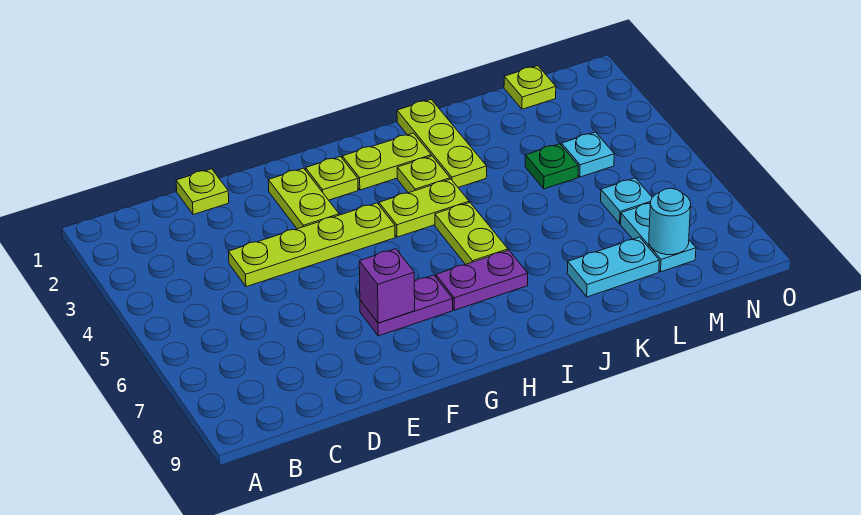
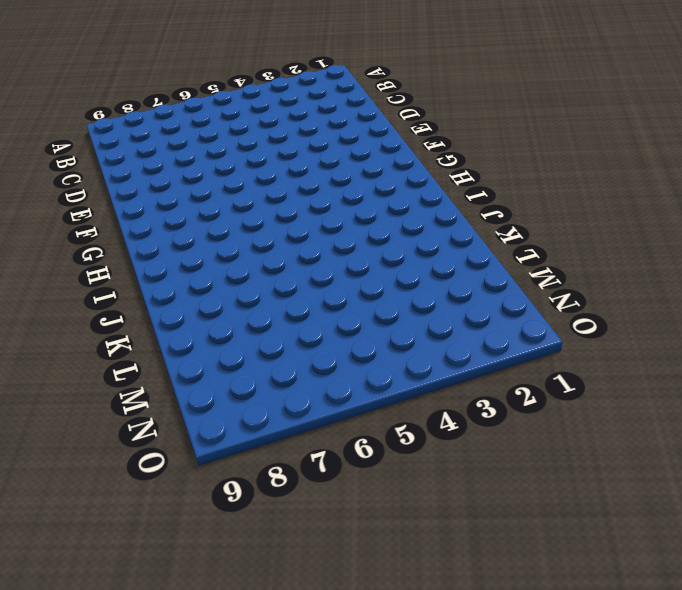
none -> lime plate D1 level 1
none -> lime plate D4:G4 level 1
none -> lime plate F2:F3 level 1

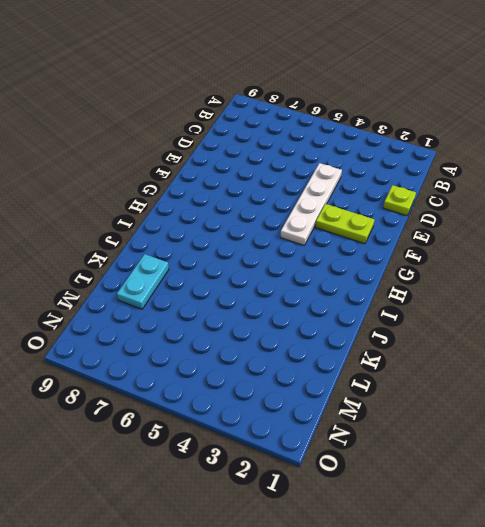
white plate D4:G4 level 1 -> lime plate D4:G4 level 1
none -> purple plate F7:G7 level 1
none -> lime plate G2 level 1
none -> lime plate H2:I2 level 1

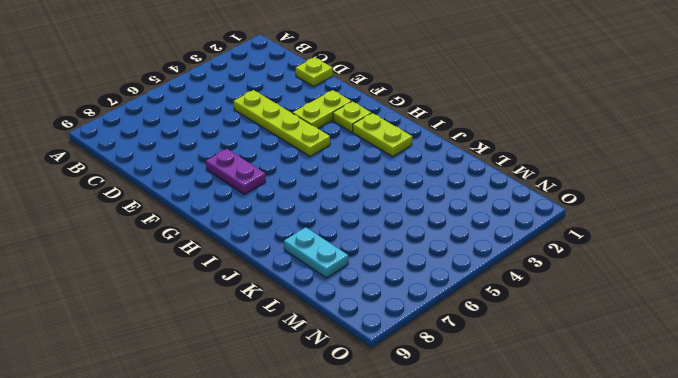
none -> lime plate H4:I4 level 1
none -> purple plate H7:I7 level 1
none -> lime plate I3 level 1

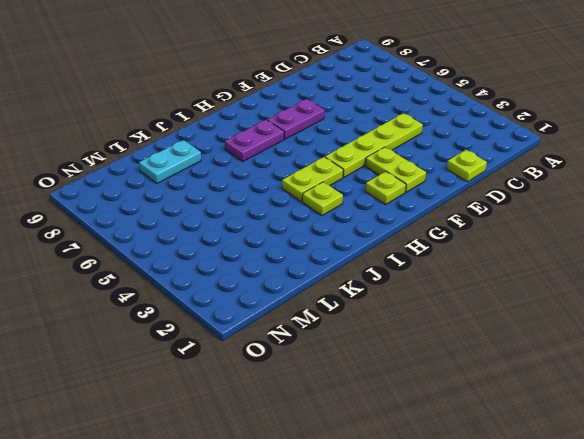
none -> lime plate H2:I2 level 1
none -> lime plate I5:I6 level 1
none -> lime plate J1:J3 level 1

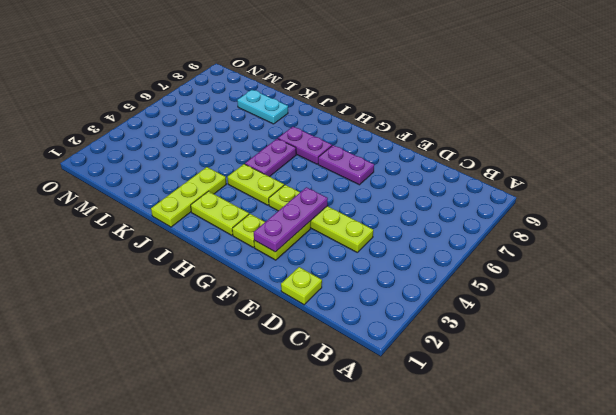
purple plate F2:F4 level 2 -> none
purple plate I5:I6 level 1 -> lime plate I5:I6 level 1
none -> lime plate I3 level 1
none -> green plate L4 level 1
none -> lime plate M1 level 1

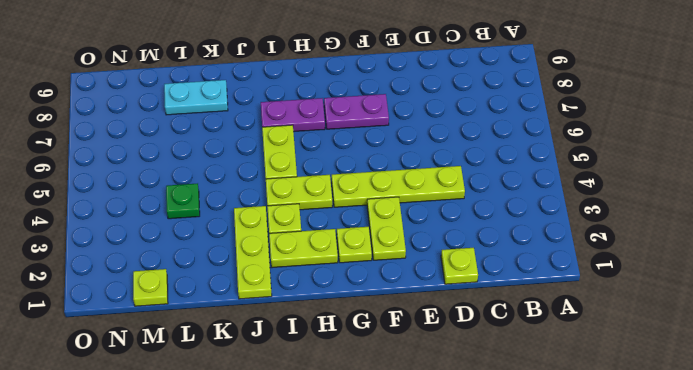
none -> cyan plate M4 level 1
none -> cyan plate M6 level 1
none -> cyan plate M7:M8 level 1

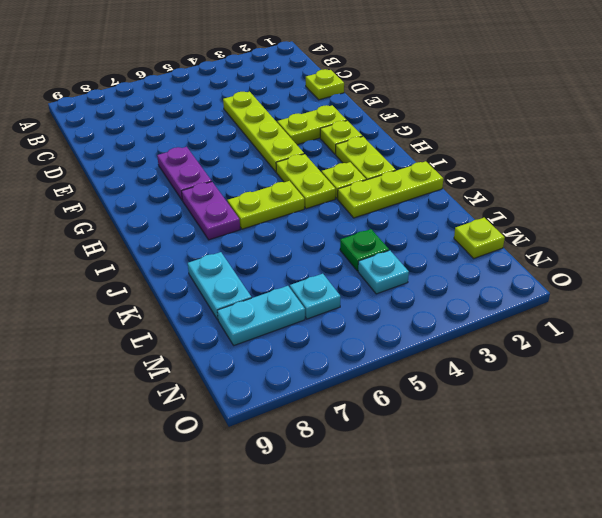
none -> purple brick F7 level 2
none -> cyan round brick M8 level 2

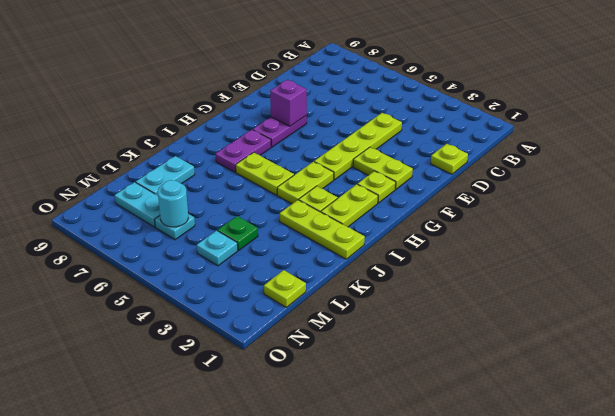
cyan round brick M6 level 2 -> cyan round brick M8 level 2

